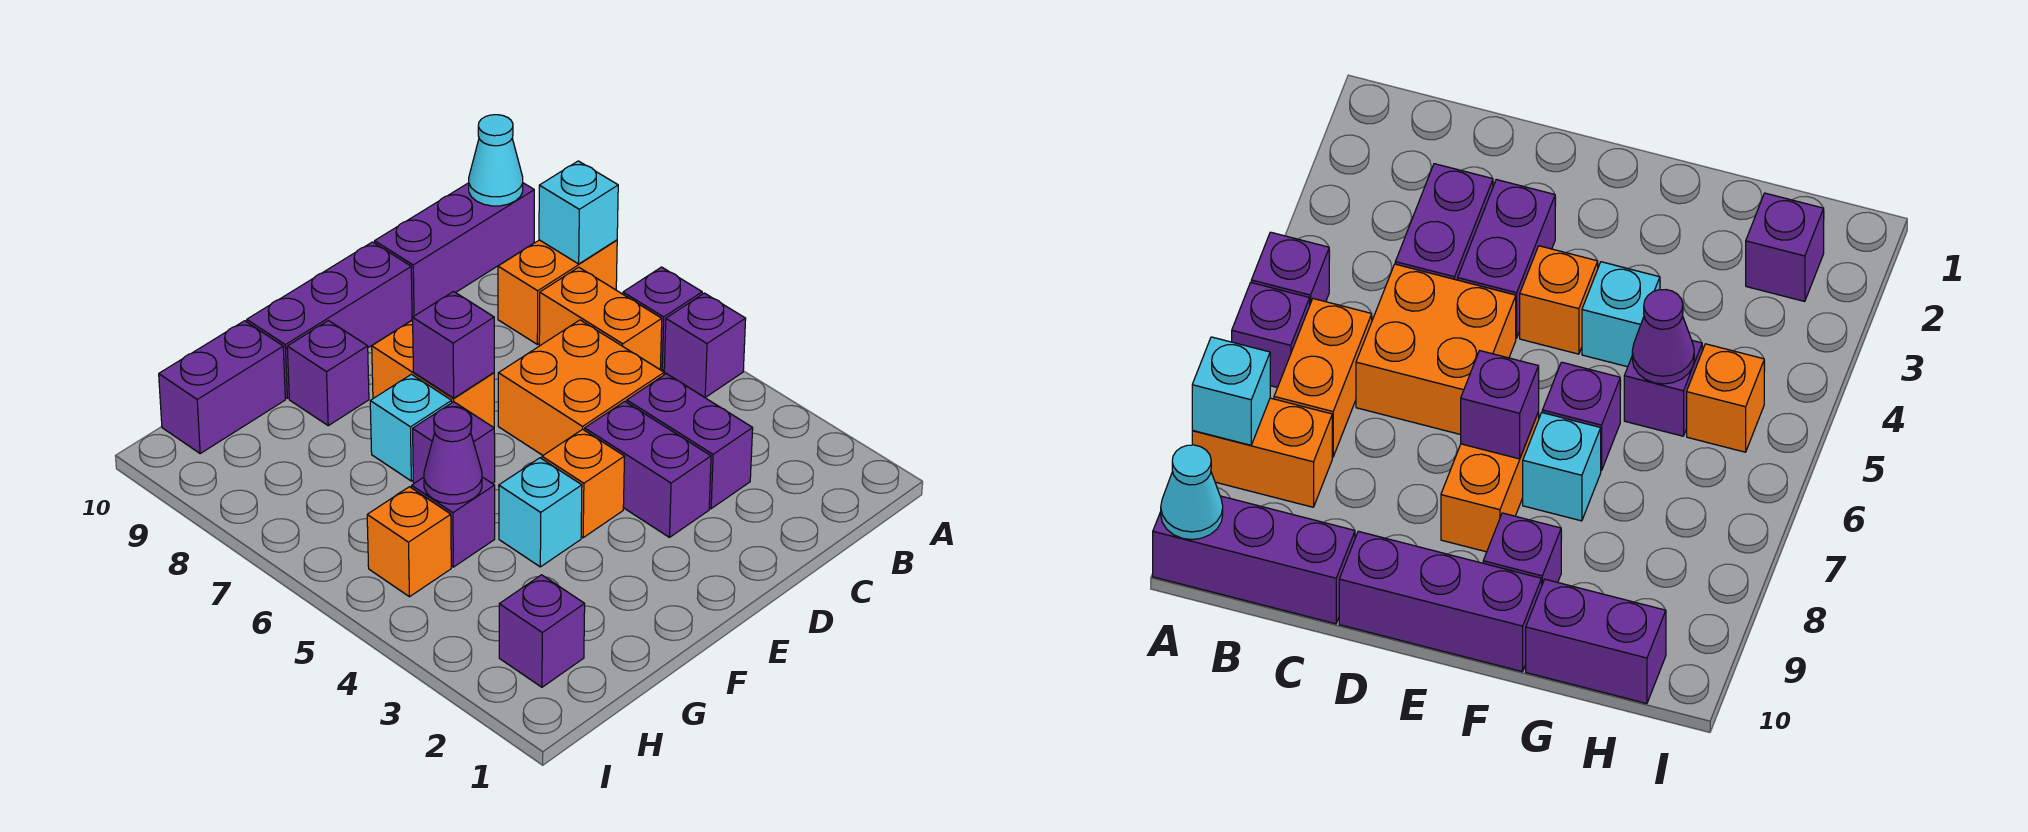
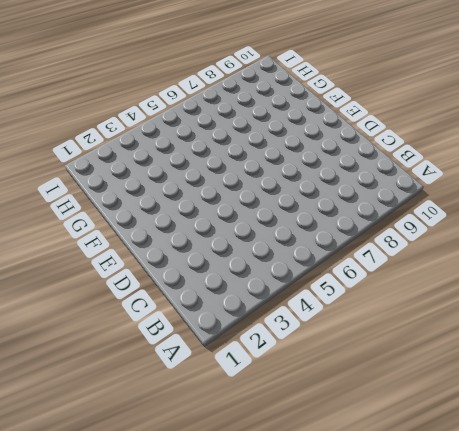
none -> purple brick A5 level 1
none -> purple brick A6 level 1
none -> orange brick A8:B8 level 1

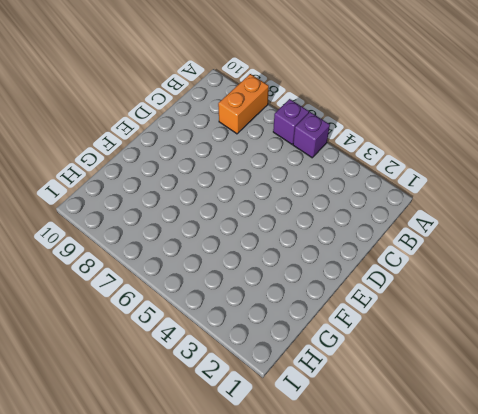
none -> purple brick A10:C10 level 1
none -> orange brick B6:B7 level 1
none -> purple brick C3:C4 level 1

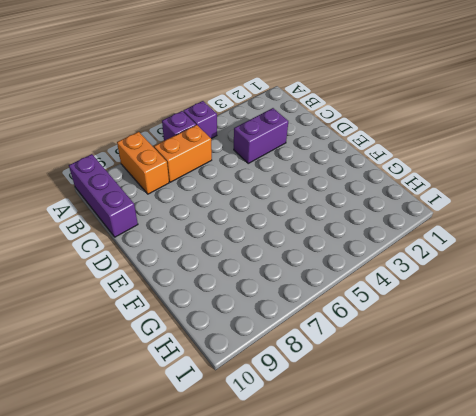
none -> orange brick C5:D6 level 1
none -> purple brick D3:D4 level 1
none -> purple brick D10:F10 level 1

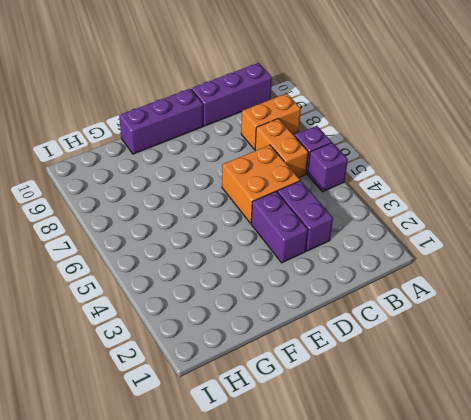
none -> orange brick E4 level 1
none -> orange brick E7:E8 level 1
none -> cyan brick F4 level 1

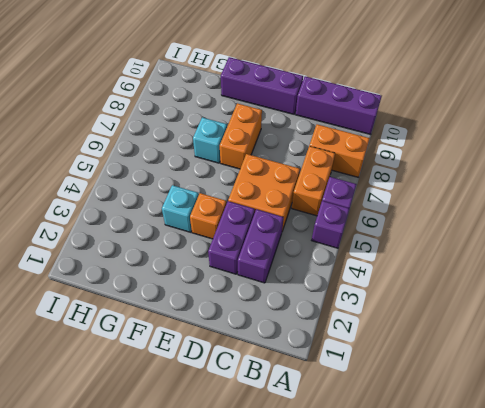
none -> purple brick F6 level 1
none -> purple brick F9 level 1
none -> purple brick G5 level 1

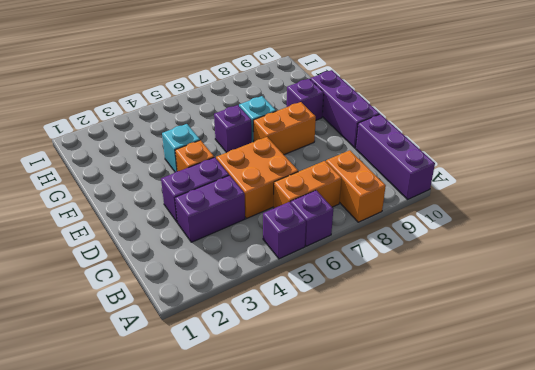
none -> purple brick G5 level 1
none -> purple brick G10:H10 level 1
none -> purple brick H2 level 1

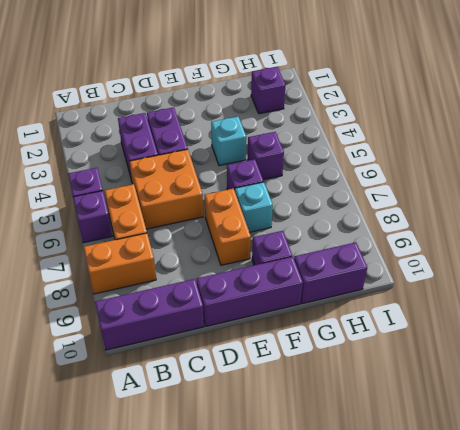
none -> orange brick E4 level 1
none -> orange brick H5 level 1
none -> cyan brick A8 level 2

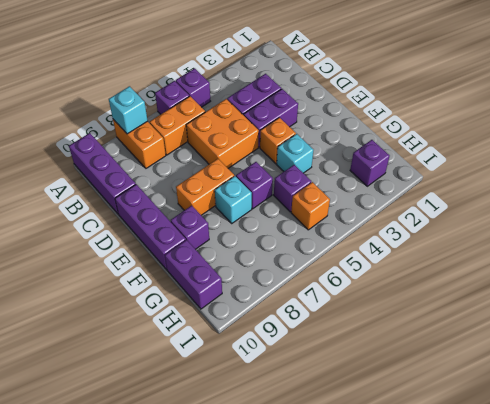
none -> cyan cone A10 level 2
none -> purple brick E7 level 2
none -> purple cone G5 level 2

